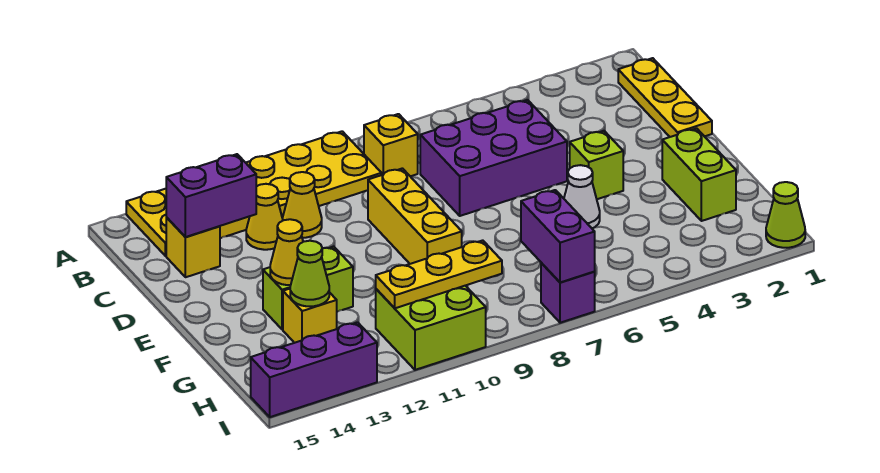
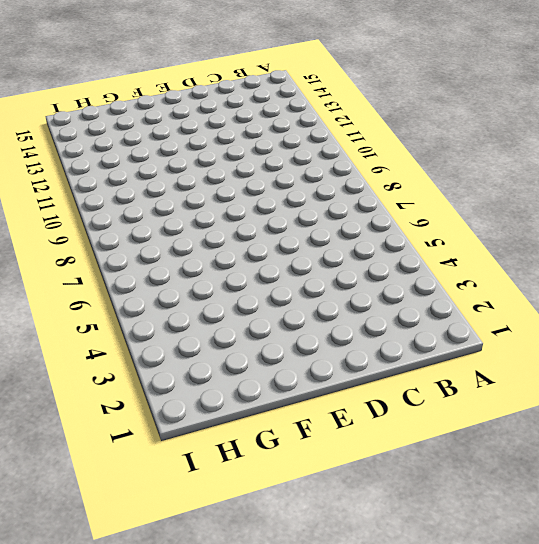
none -> yellow plate A9:B14 level 1
none -> yellow plate B1:D1 level 1
none -> yellow brick B8 level 1

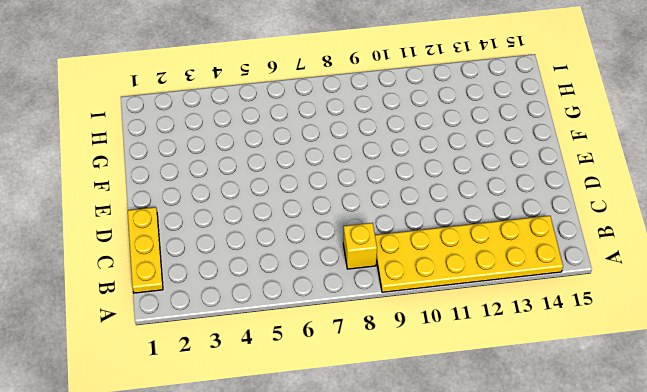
none -> purple brick C5:D7 level 1
none -> yellow cone C11 level 1
none -> yellow cone C12 level 1

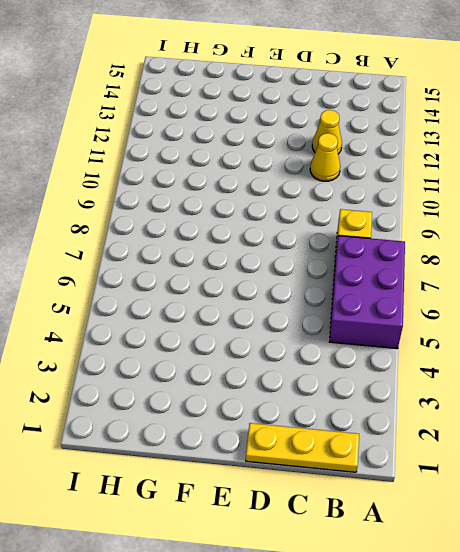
purple brick A5:B7 level 1 -> purple brick C5:D7 level 1
none -> yellow plate A9:B14 level 1
none -> yellow brick C14 level 1
none -> yellow brick D9:F9 level 1

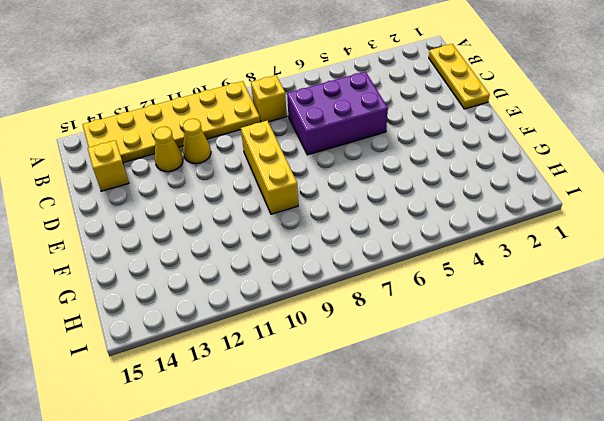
none -> lime brick E4 level 1
none -> lime brick F2:G2 level 1
none -> white cone F5 level 1

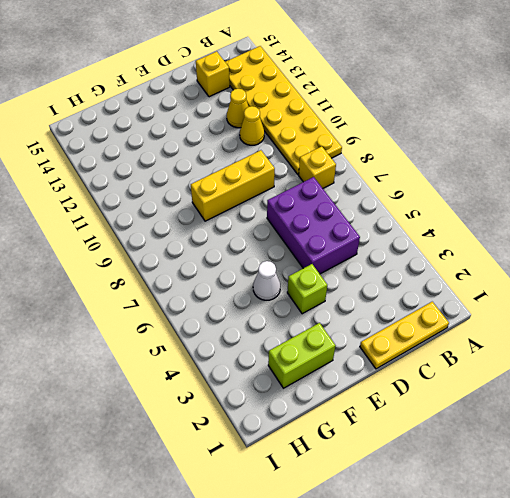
none -> lime brick F12:F13 level 1
none -> yellow brick G13 level 1
none -> lime brick H10:I11 level 1

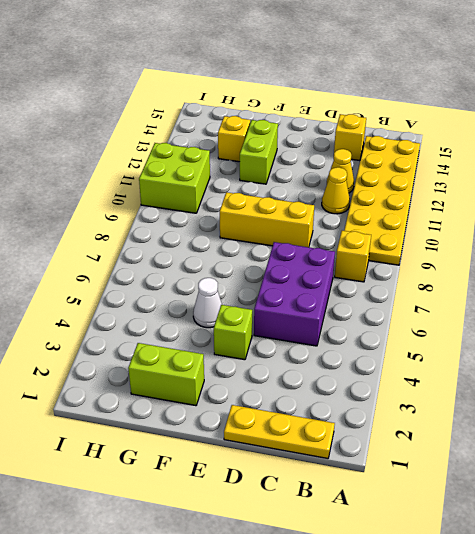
none -> lime cone I1 level 1
none -> purple brick I7 level 1
none -> purple brick I13:I15 level 1

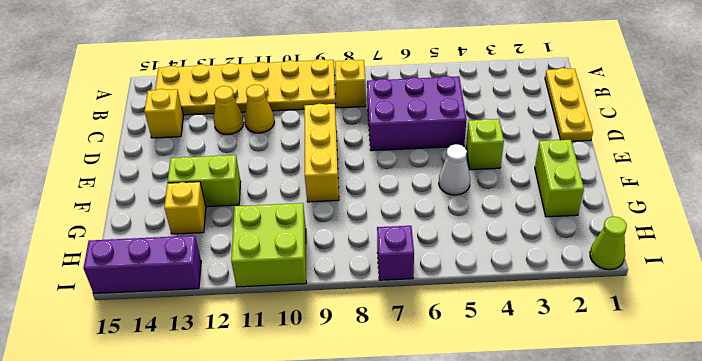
none -> purple brick C13:C14 level 2
none -> yellow cone F13 level 2
none -> lime cone G13 level 2

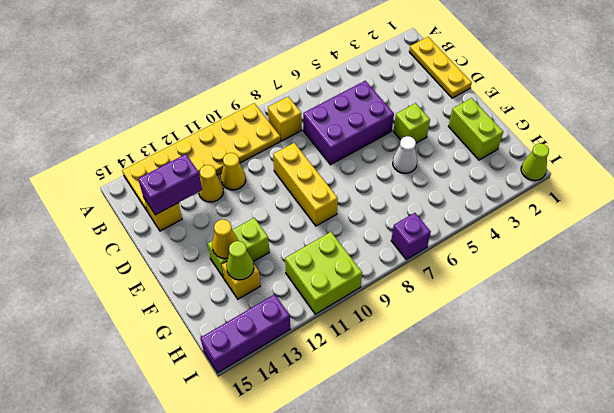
none -> purple brick H7:I7 level 2
none -> yellow plate H9:H11 level 2

